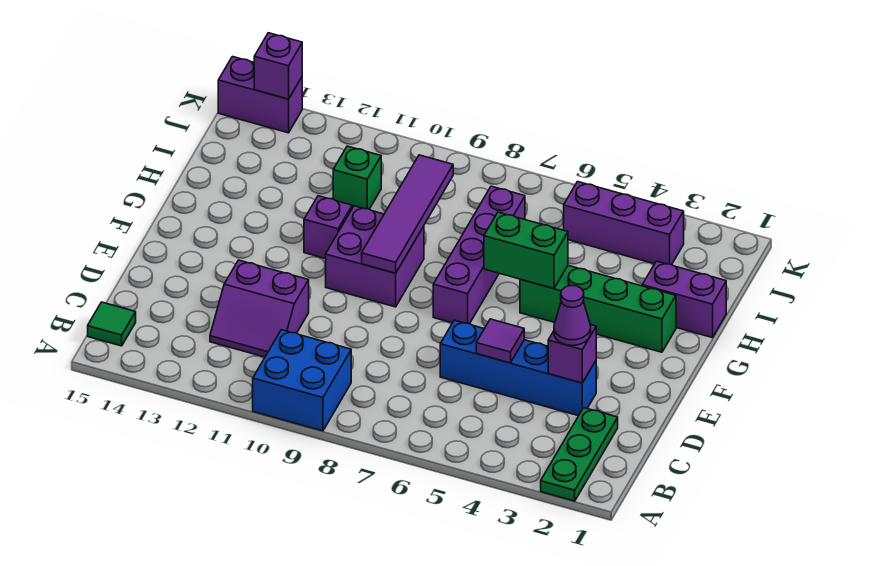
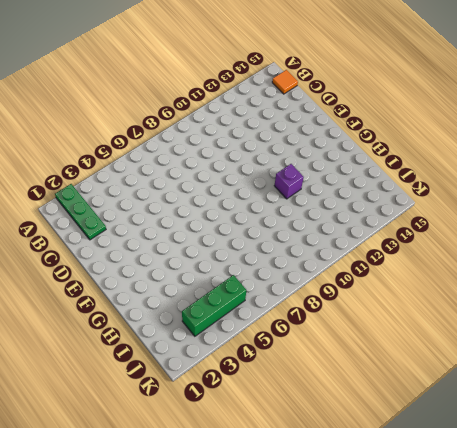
orange tile B15 level 1 -> green tile B15 level 1
green brick J3:J5 level 1 -> purple brick J3:J5 level 1
none -> blue brick A9:B10 level 1
none -> purple slope C11:D12 level 1 top D
none -> blue brick D3:D6 level 1

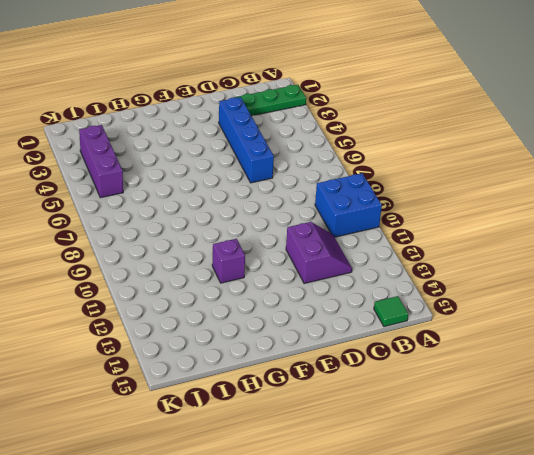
none -> purple brick F7:I7 level 1
none -> purple brick F9:G10 level 1
none -> green brick G2:G5 level 1

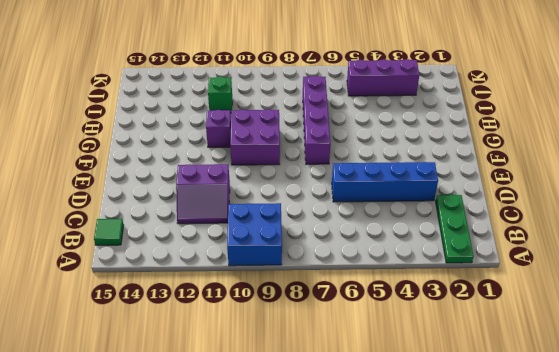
none -> green brick G2:G5 level 1
none -> purple brick H1:H2 level 1
none -> purple brick K14:K15 level 1

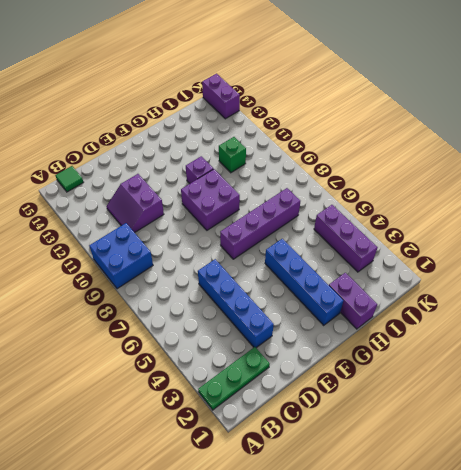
blue brick G2:G5 level 1 -> green brick G2:G5 level 1
none -> purple brick D3 level 2
none -> purple tile D5 level 2
none -> purple tile F9:I9 level 2

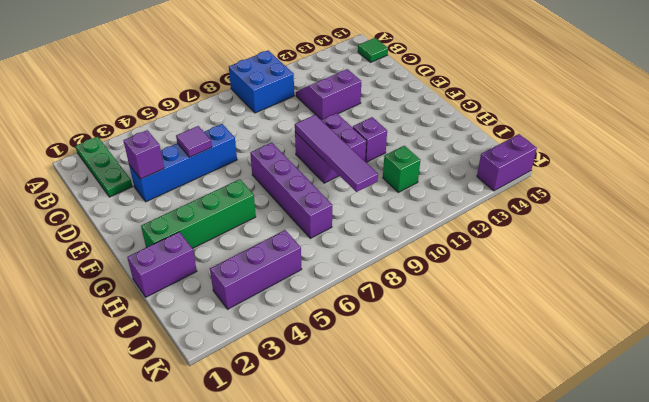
none -> green brick G5:G6 level 2
none -> purple brick K14 level 2
none -> purple cone D3 level 3

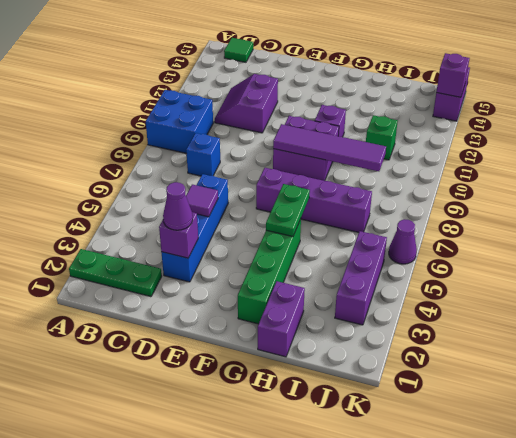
blue brick C8 level 1 -> none
green plate G5:G6 level 2 -> green brick G5:G6 level 2
purple cone K6 level 1 -> none

